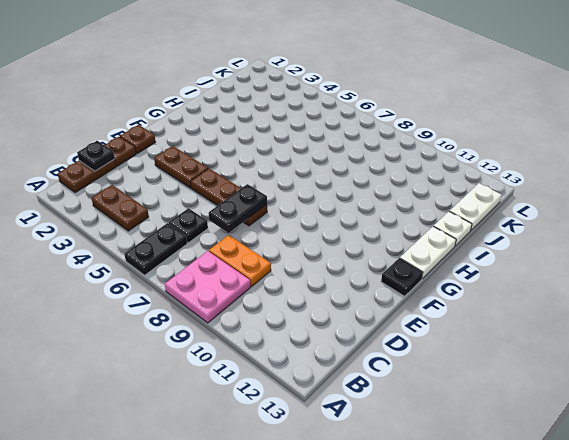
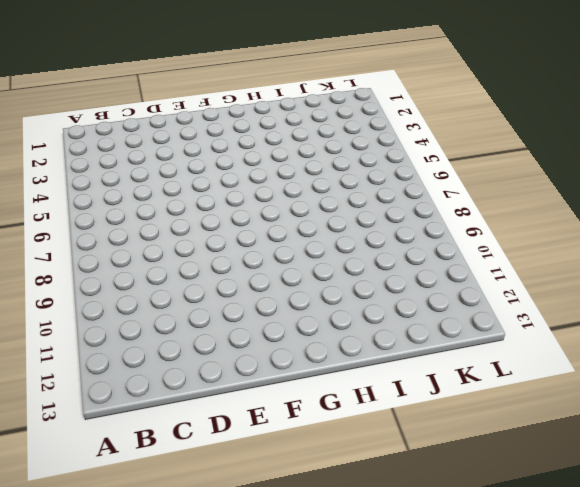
none -> black plate A6:B6 level 1
none -> pink plate A8:B9 level 1
none -> brown plate B1:C1 level 1

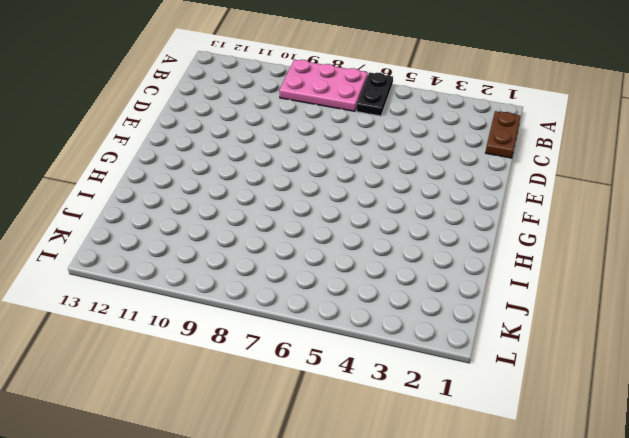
pink plate A7:B9 level 1 -> pink plate A8:B9 level 1
none -> brown plate B3:B4 level 1
none -> black plate C6 level 1
none -> orange plate C8:C9 level 1

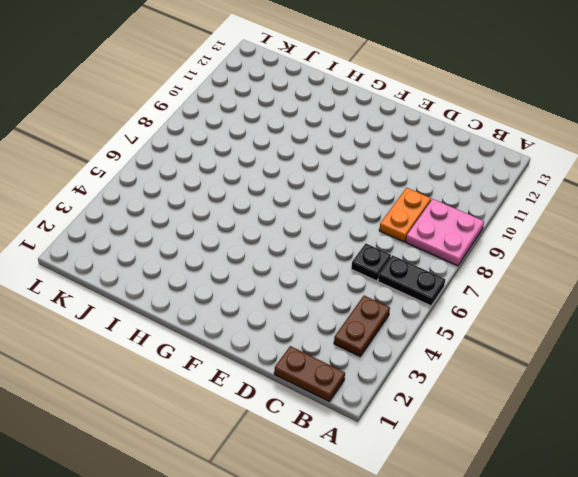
none -> brown plate D1 level 1
none -> brown plate E1 level 1
none -> brown plate E3:E4 level 1

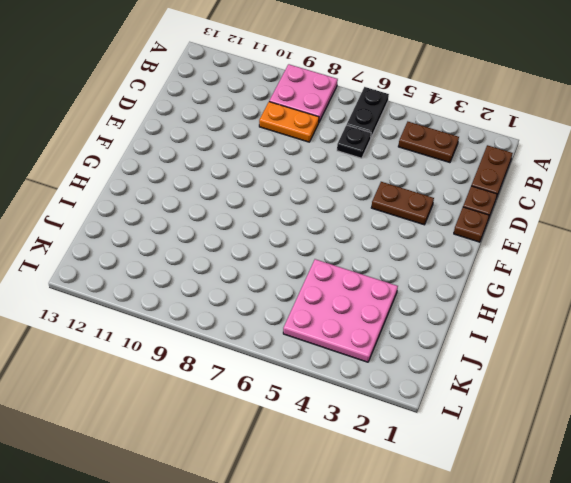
pink plate I3:K5 level 1 -> none
none -> brown plate E5:E7 level 1
none -> black plate F13 level 1
none -> white plate G13:H13 level 1

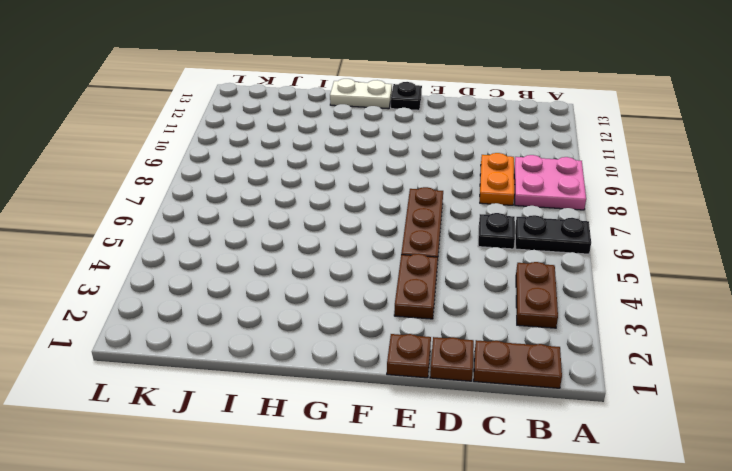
none -> white plate I13 level 1
none -> white plate J13:K13 level 1
none -> black plate C1 level 2

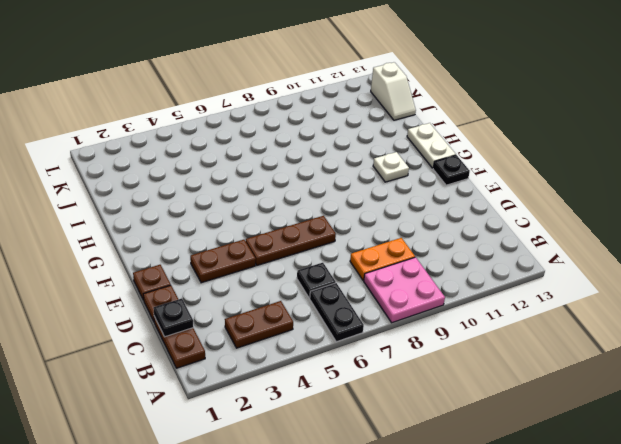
white plate G11 level 1 -> white plate I13 level 1
white slope J13:K13 level 1 top K -> white plate J13:K13 level 1
none -> black plate D7:E7 level 2

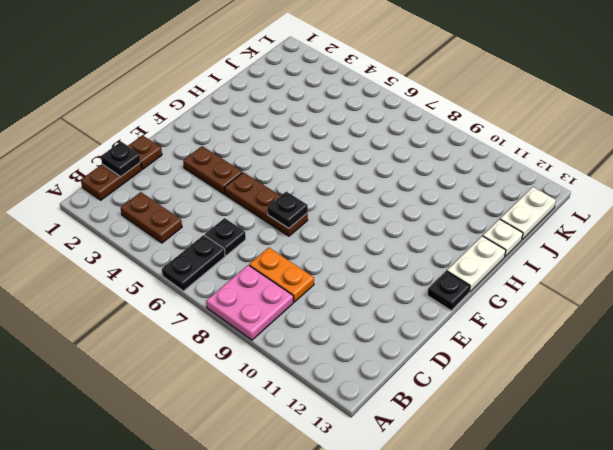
black plate E7 level 2 -> black plate D7:E7 level 2
none -> brown plate E1 level 1

